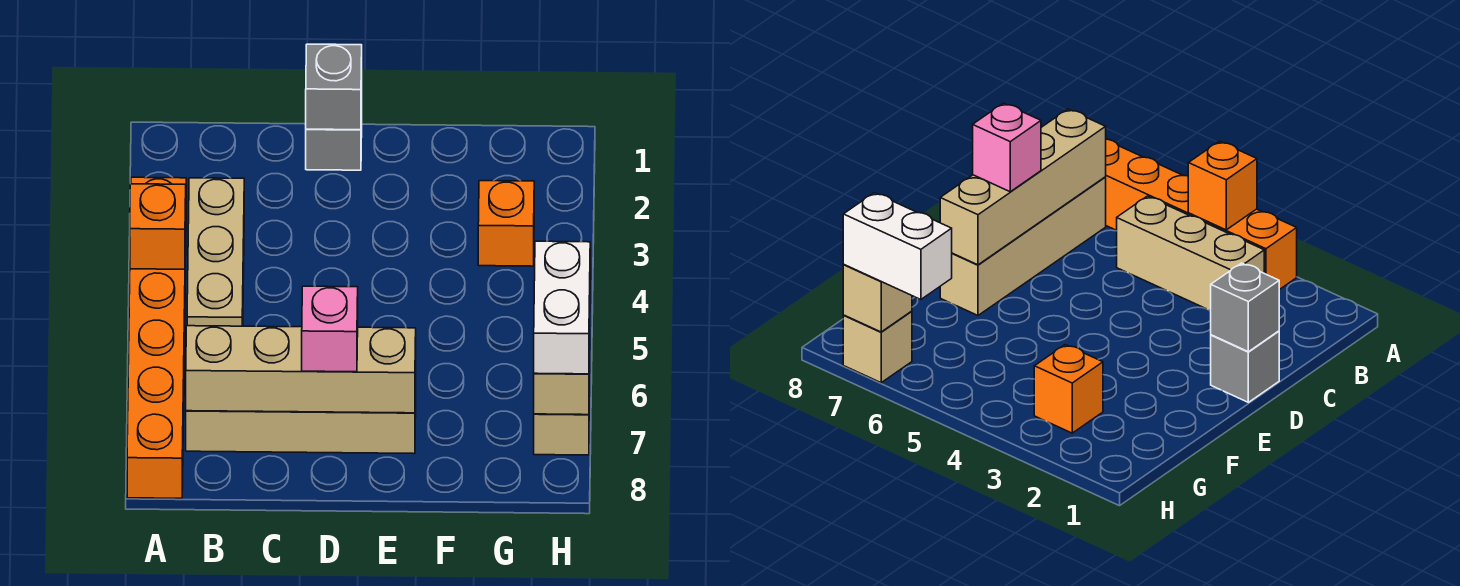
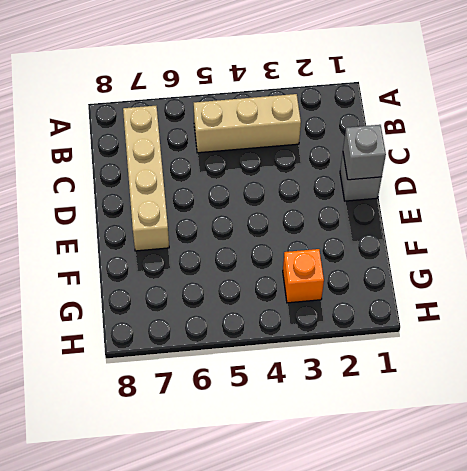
none -> orange brick A3:A8 level 1
none -> tan brick H7 level 1
none -> orange brick A4 level 2

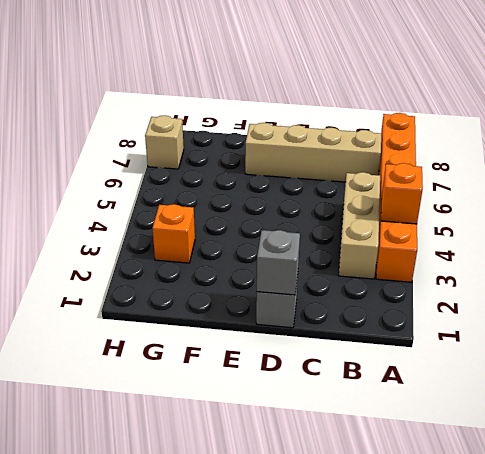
none -> tan brick B7:E7 level 2
none -> tan brick H7 level 2
none -> pink brick D7 level 3

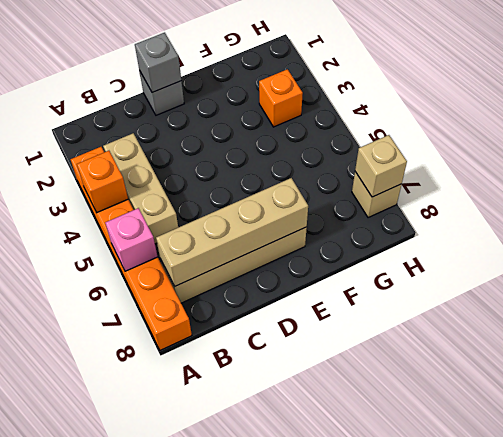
pink brick A6 level 2 -> pink brick D7 level 3
none -> white brick H6:H7 level 3

